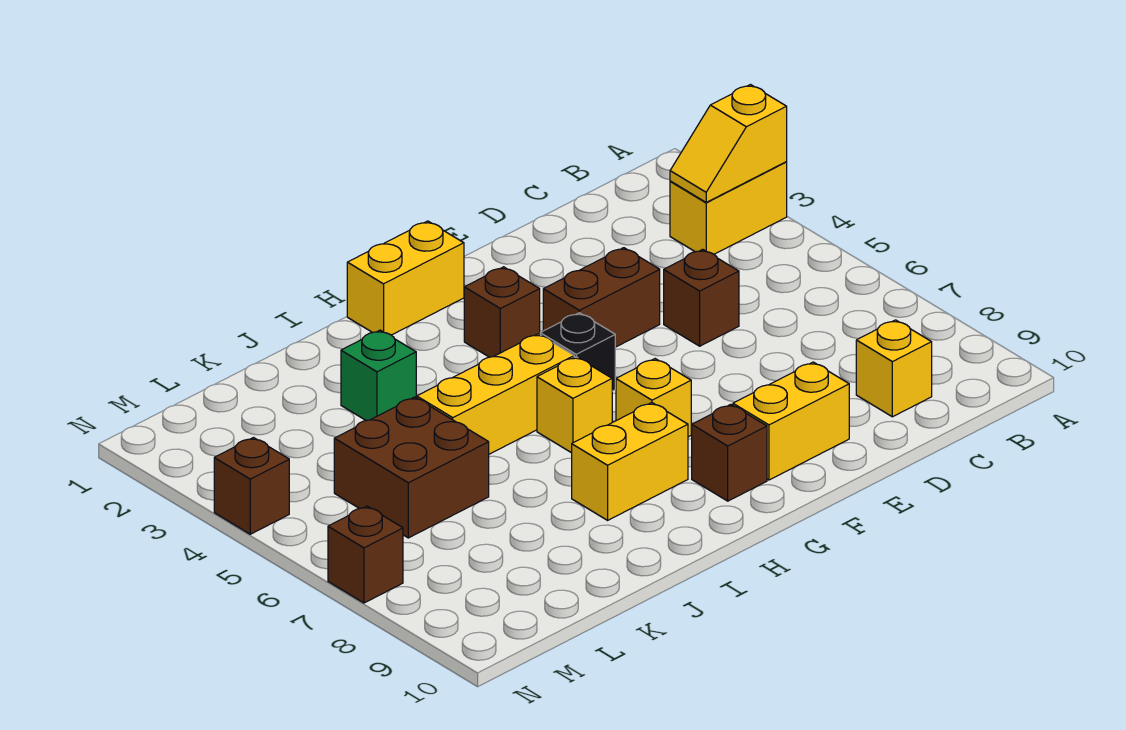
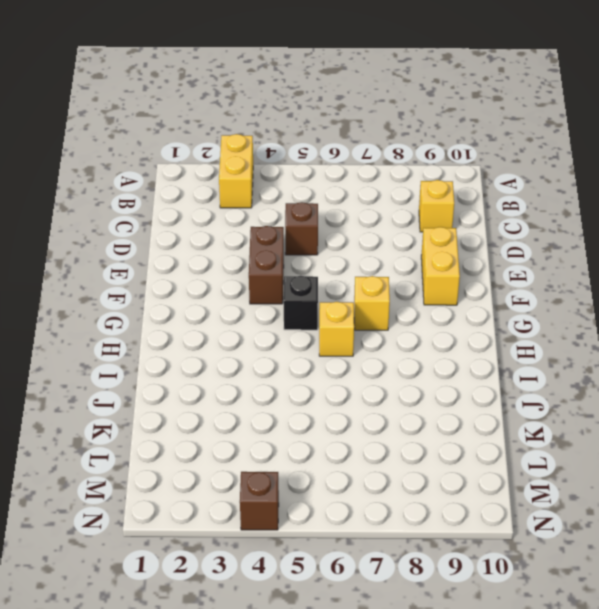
none -> yellow brick G1:H1 level 1
none -> brown brick G3 level 1
none -> brown brick G9 level 1

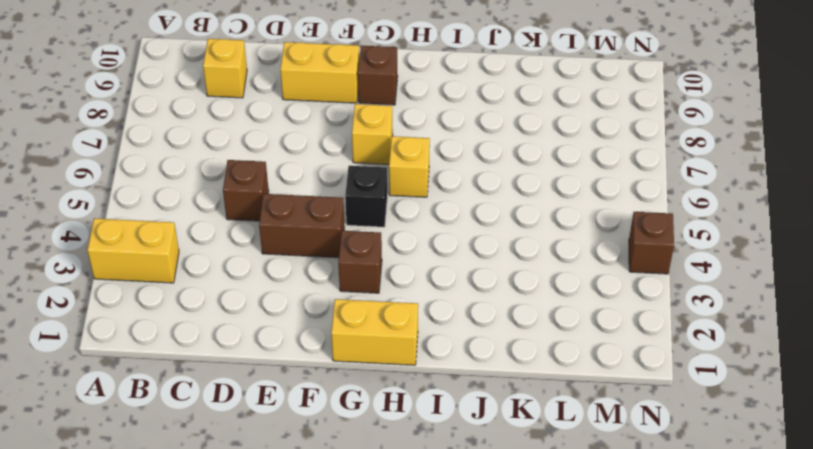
none -> yellow brick H5:J5 level 1
none -> yellow brick H8:I8 level 1
none -> green brick J3 level 1

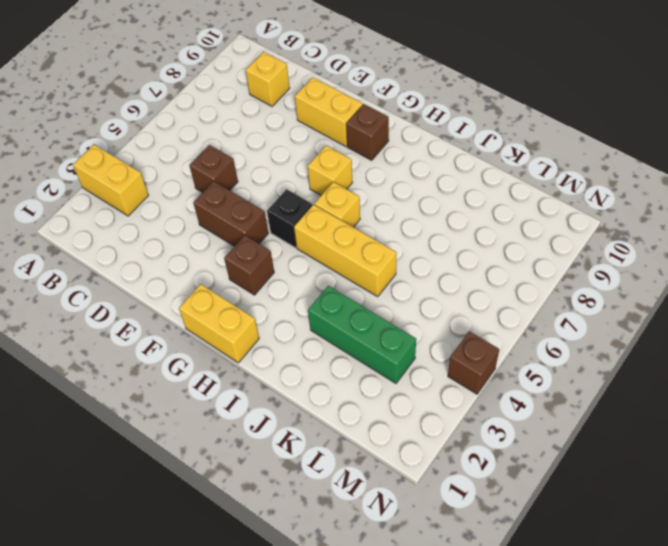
green brick J3:L3 level 1 -> green brick J3 level 1
none -> yellow brick H8:I8 level 1
none -> brown brick K5:L6 level 1
none -> brown brick N7 level 1

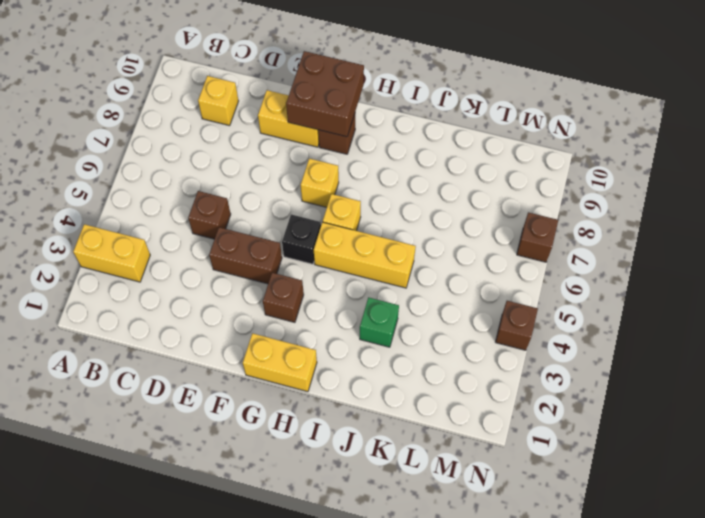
brown brick F9:G10 level 2 -> brown brick K5:L6 level 1
none -> yellow brick H8:I8 level 1
none -> yellow slope A3:B3 level 2 top A

